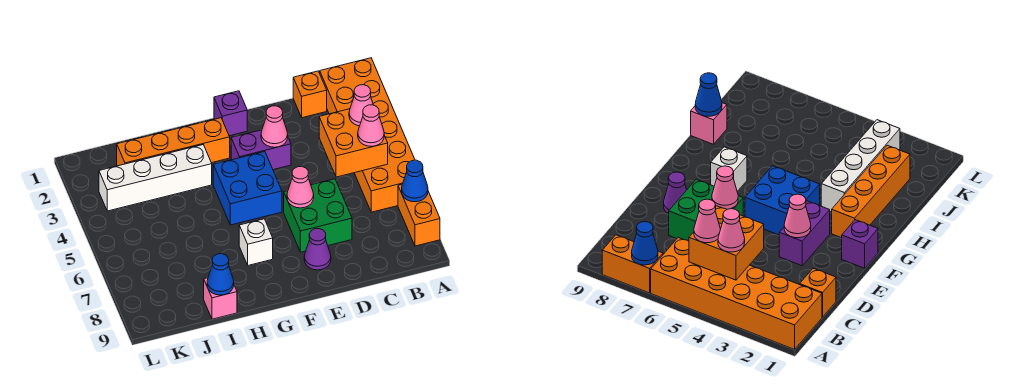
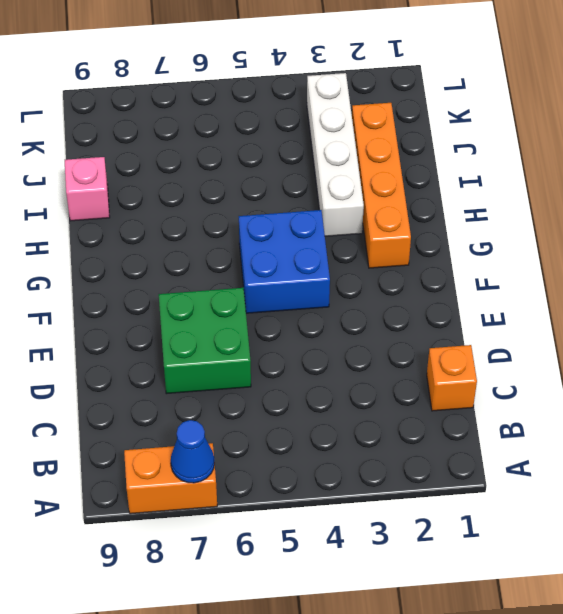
none -> orange brick A1:B6 level 1
none -> purple brick E3:F3 level 1
none -> purple cone E8 level 1

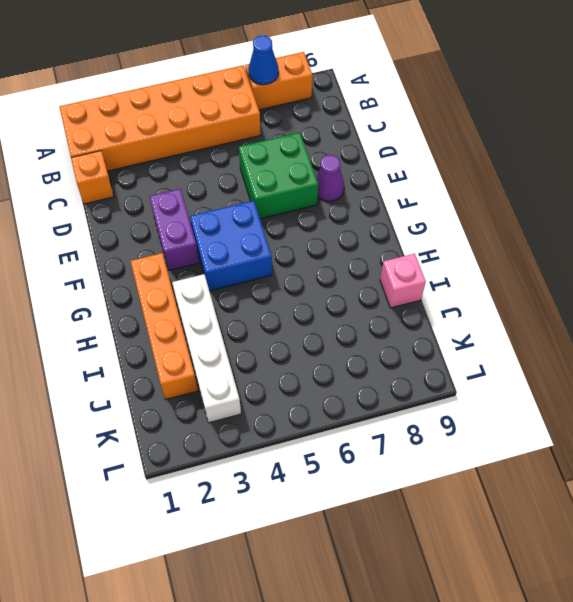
none -> purple brick F1 level 1
none -> white brick G7 level 1
none -> orange brick B4:C5 level 2

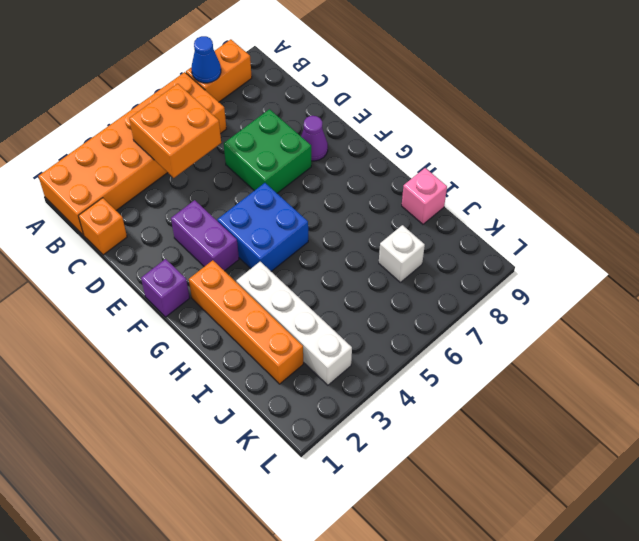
white brick J7 level 1 -> white brick G7 level 1
none -> pink cone E3 level 2
none -> pink cone E6 level 2
none -> blue cone I9 level 2

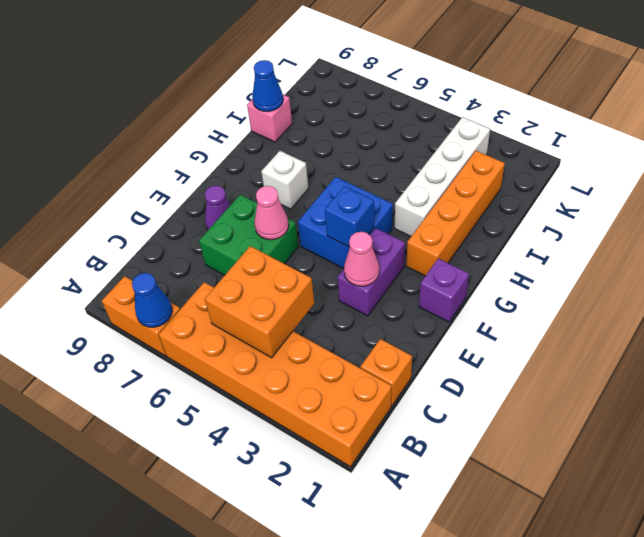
blue brick F4 level 2 -> none
none -> pink cone B4 level 3
none -> pink cone B5 level 3

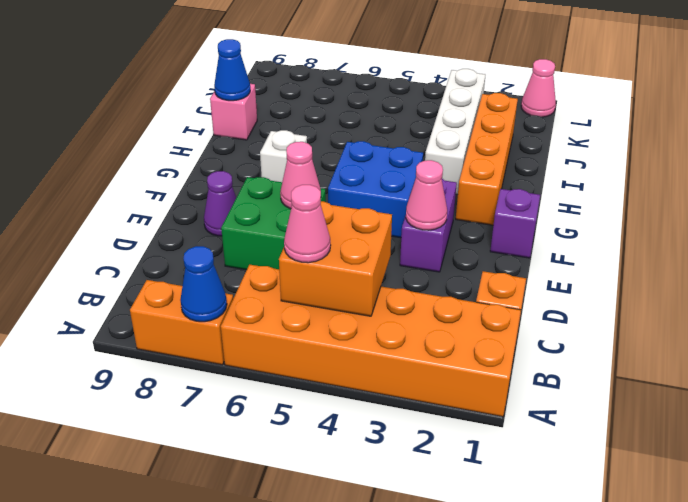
pink cone L1 level 1 -> pink cone B4 level 3

